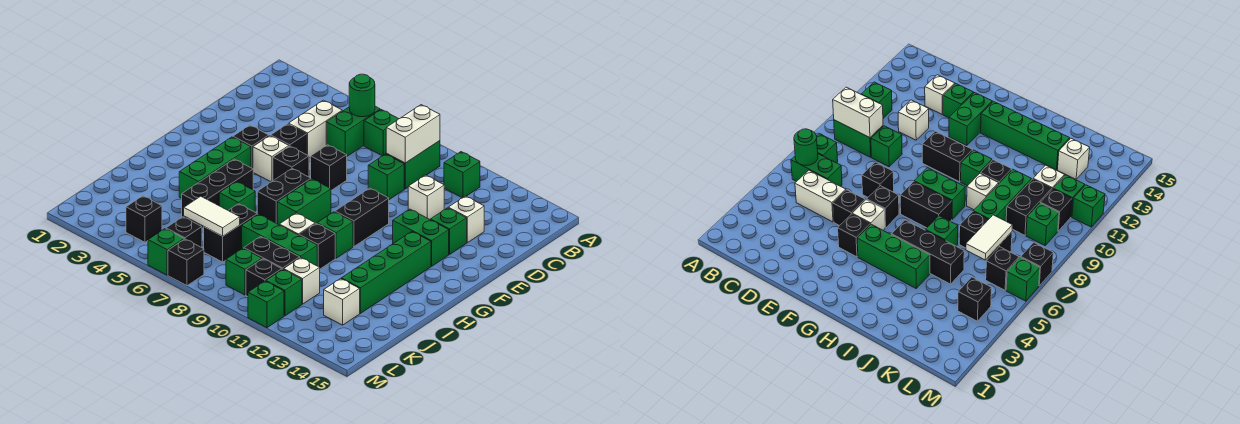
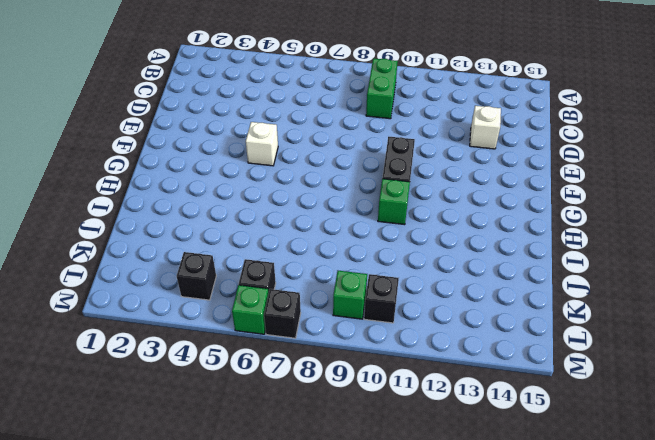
none -> green brick B6:C6 level 1
none -> green brick B7 level 1
none -> green brick B11 level 1
none -> white brick C5:D5 level 1

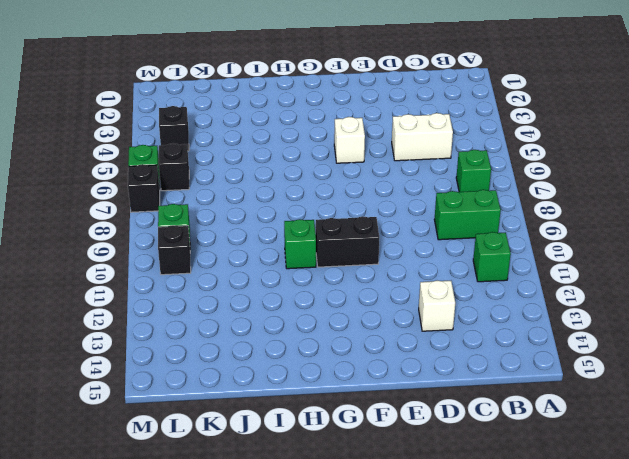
none -> green brick B6:C6 level 1
none -> green brick D9 level 1
none -> white brick D11 level 1
none -> black brick E5 level 1

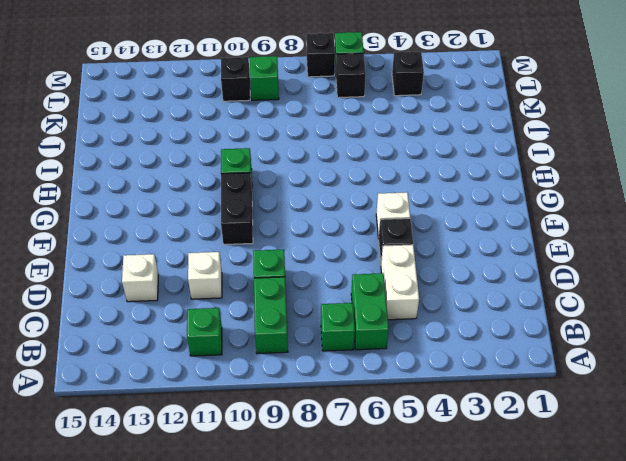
none -> black brick E7 level 1
none -> green brick E13 level 1
none -> black brick F4 level 1
none -> black brick F6 level 1

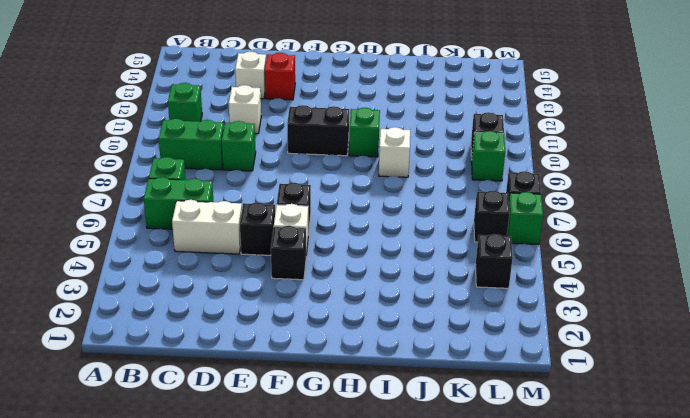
red brick E13 level 1 -> green brick E13 level 1
none -> black brick E7 level 1
none -> green brick F12:F13 level 1
none -> green brick G4:I4 level 1
none -> black brick G7:H7 level 1

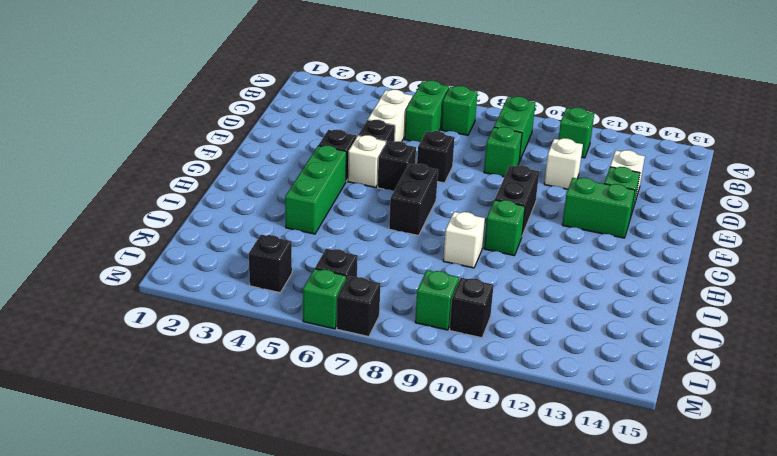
none -> green brick G8:H8 level 1
none -> green brick G13:J13 level 1
none -> black brick H5:J5 level 1
none -> green brick I6 level 1

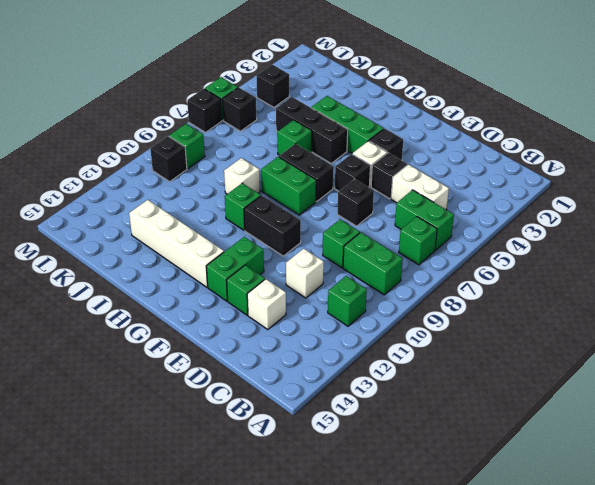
white brick G13:J13 level 1 -> green brick G13:J13 level 1
none -> black brick I10 level 1
none -> black brick J7:K7 level 1
none -> green brick J8:J10 level 1
none -> black brick K9:K10 level 1

